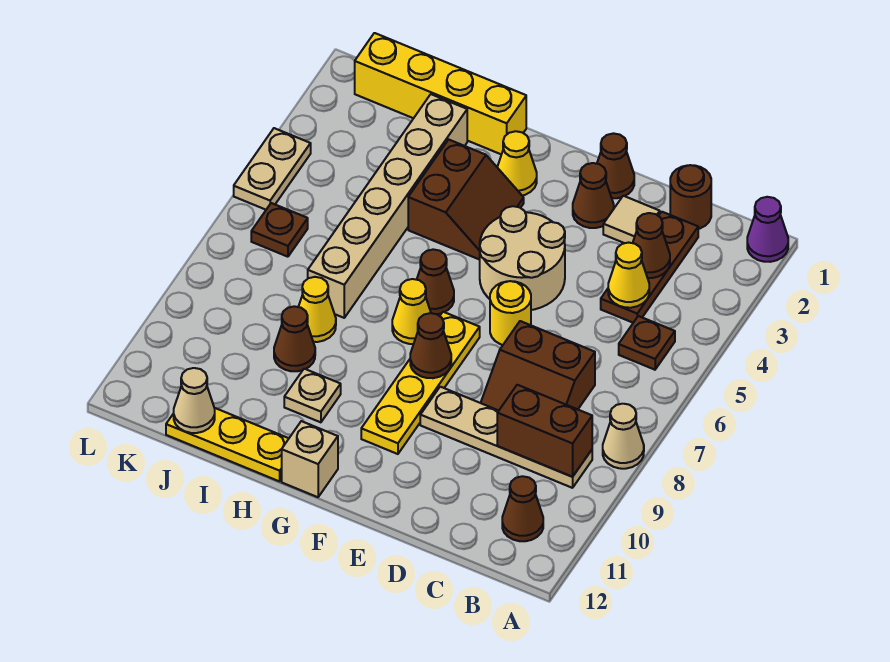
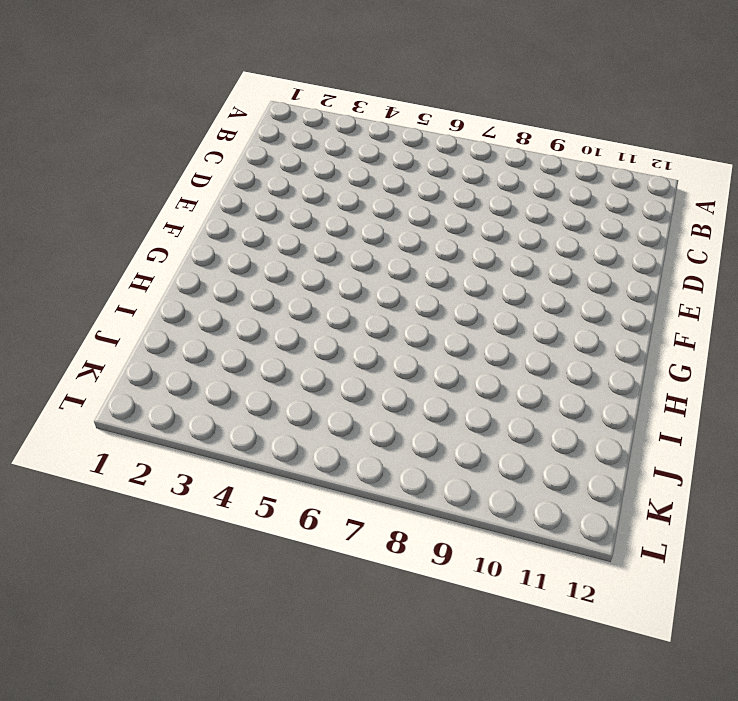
none -> purple cone A1 level 1
none -> tan cone A8 level 1
none -> brown plate B5 level 1
none -> tan plate B9:E9 level 1

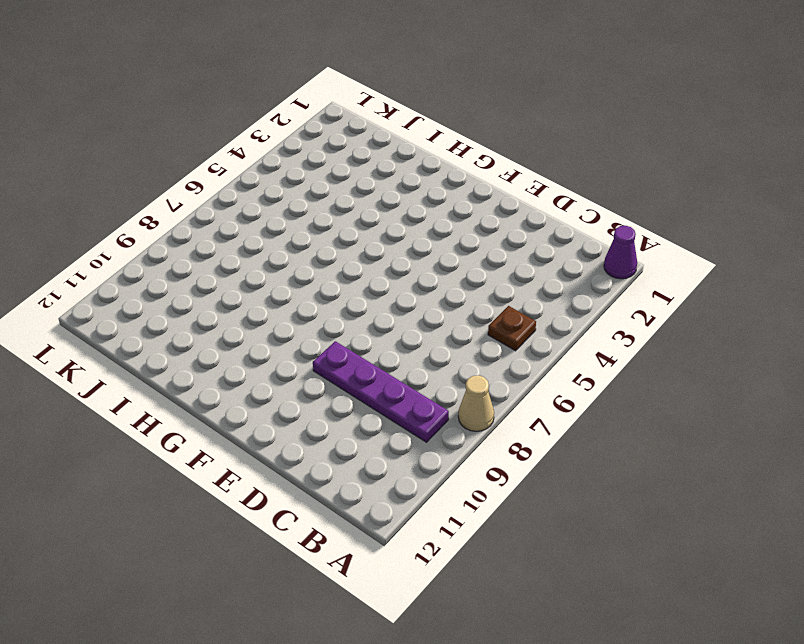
purple plate B9:E9 level 1 -> tan plate B9:E9 level 1
none -> brown cone B11 level 1
none -> brown round brick C1 level 1
none -> brown plate C2:C4 level 1
none -> brown slope C7:D8 level 1 top 7

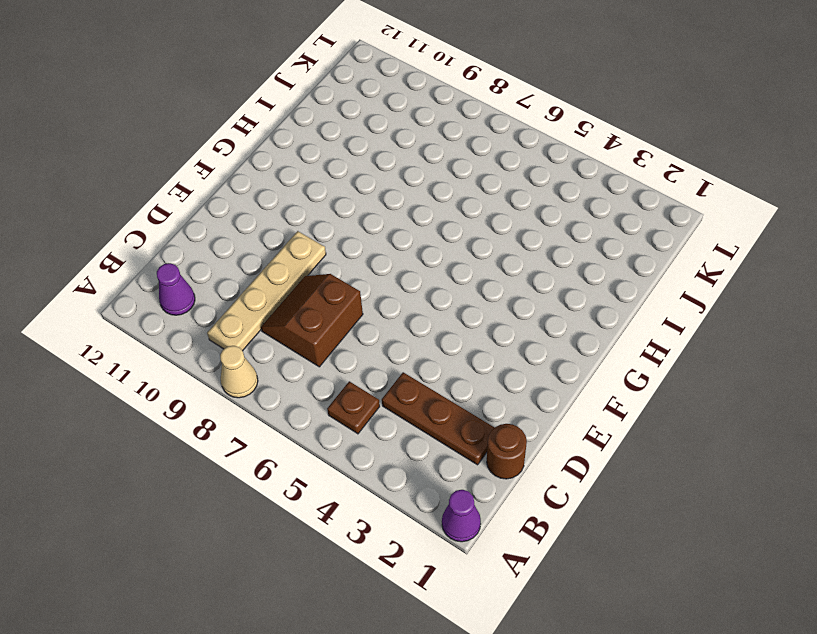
purple cone B11 level 1 -> brown cone B11 level 1
none -> tan tile D2 level 1
none -> brown cone E1 level 1
none -> brown cone E2 level 1
none -> tan round brick E4:F5 level 1

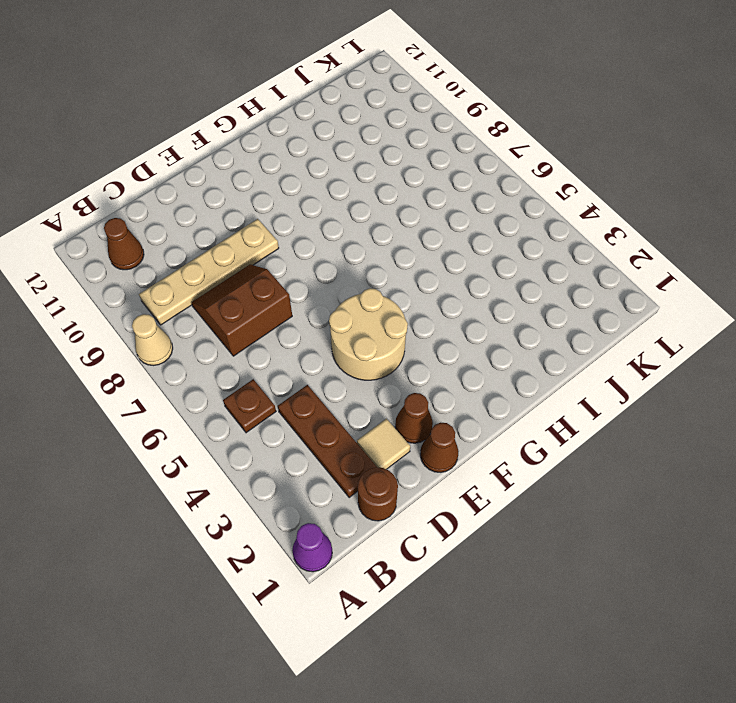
none -> yellow round brick E6 level 1
none -> yellow plate F7:F10 level 1
none -> yellow cone G2 level 1
none -> brown slope G3:H4 level 1 top H

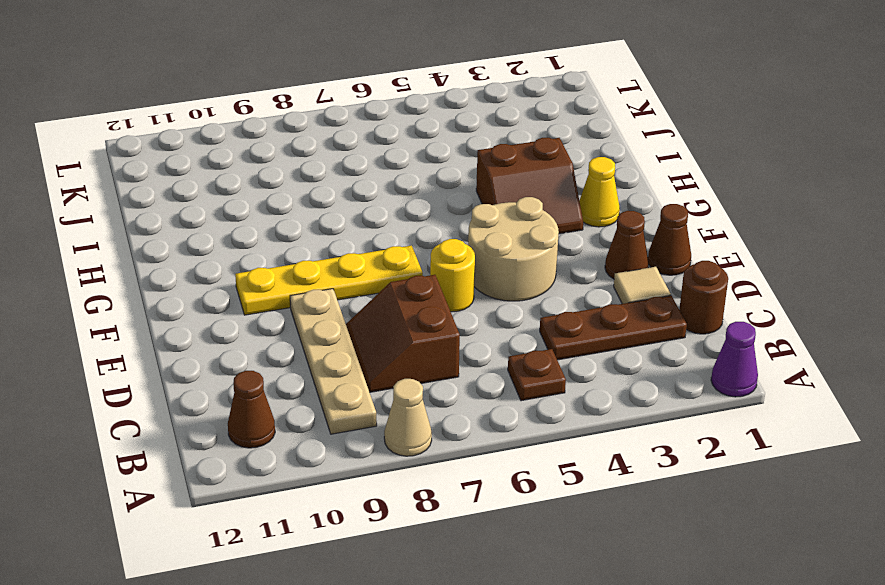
none -> brown cone G6 level 1
none -> yellow cone G7 level 1
none -> tan brick G12 level 1
none -> yellow brick H1:K1 level 1

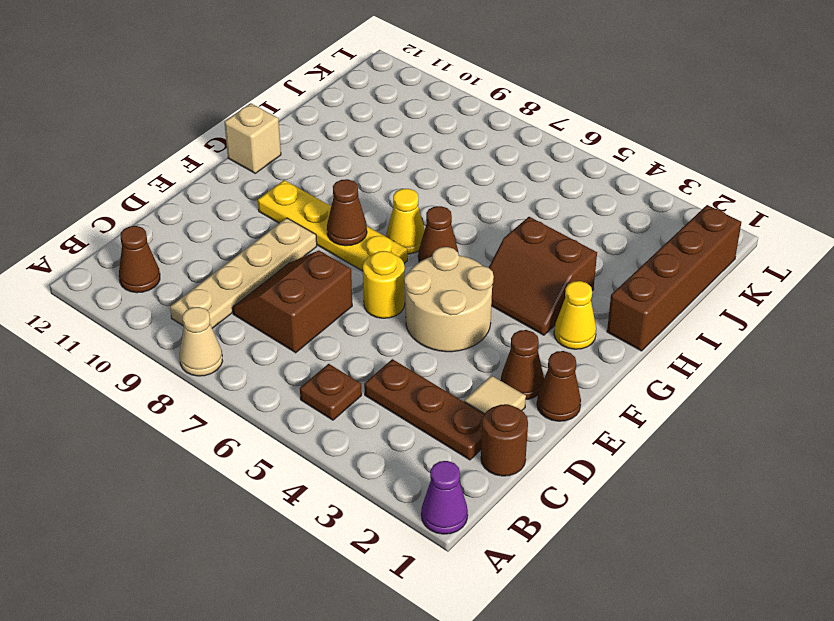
brown brick H1:K1 level 1 -> yellow brick H1:K1 level 1
none -> tan plate H10 level 1
none -> yellow plate H12:J12 level 1
none -> tan brick I2:I7 level 1
none -> yellow cone I8 level 1

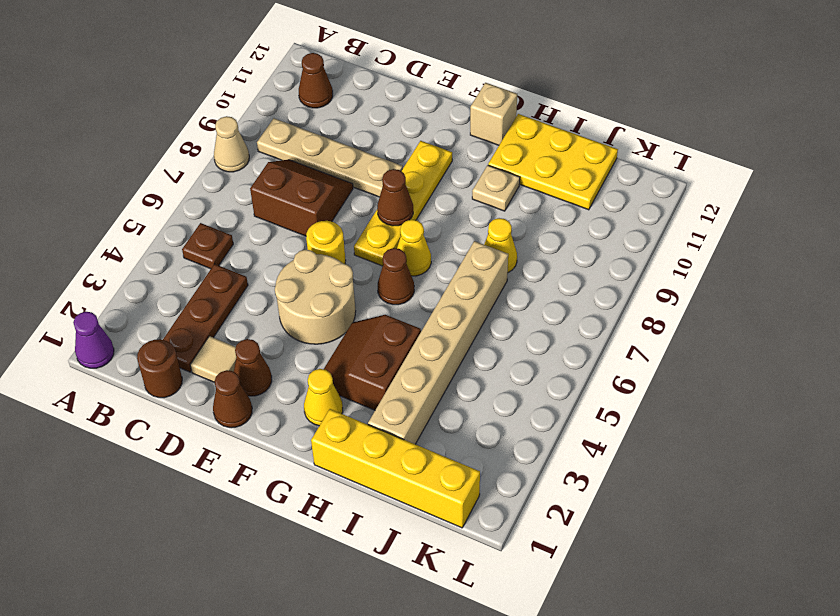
yellow plate H11:J12 level 1 -> yellow plate H12:J12 level 1
none -> brown cone I9 level 1
none -> brown plate K6 level 1
none -> tan plate L4:L5 level 1
none -> brown brick B9:C9 level 2

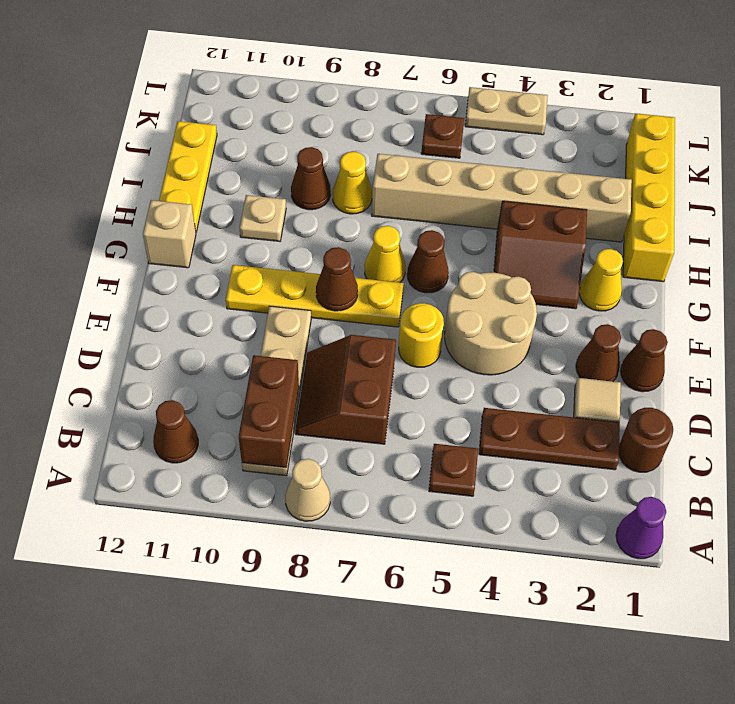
none -> brown cone C3 level 2
none -> yellow cone C4 level 2
none -> tan cone J12 level 2

